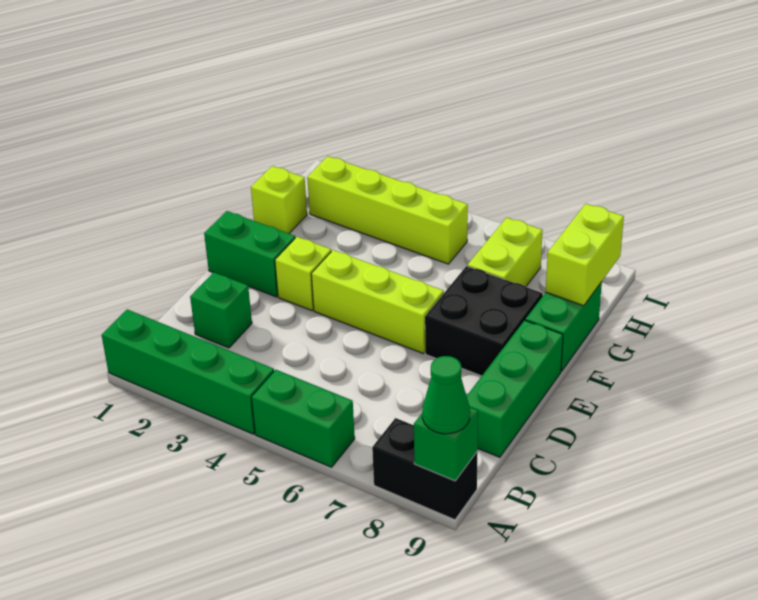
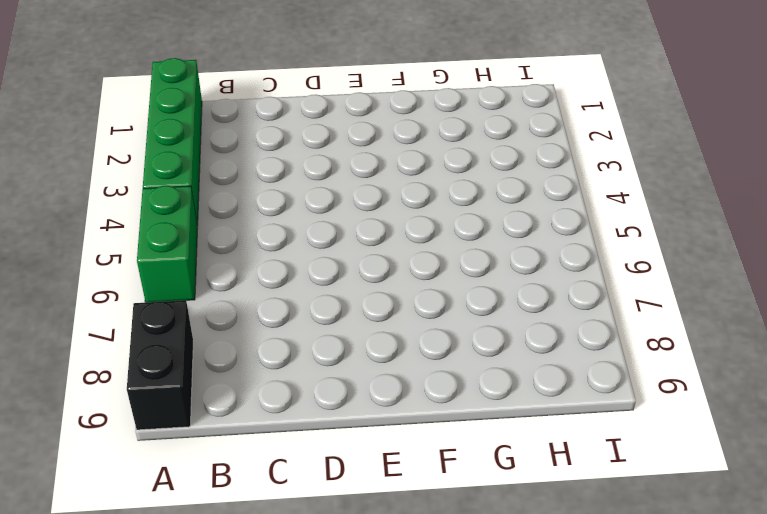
none -> green brick C2 level 1
none -> green brick C9:E9 level 1
none -> green brick E1:E2 level 1

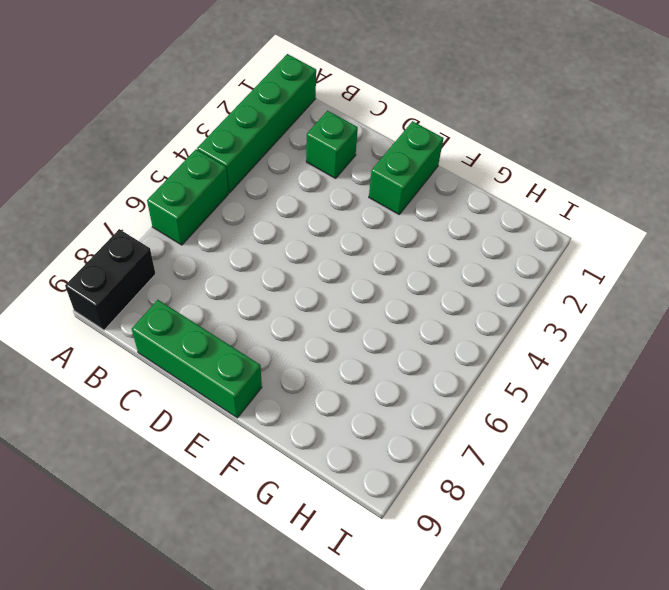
none -> lime brick E3 level 1
none -> lime brick E4:E6 level 1
none -> black brick E7:F8 level 1

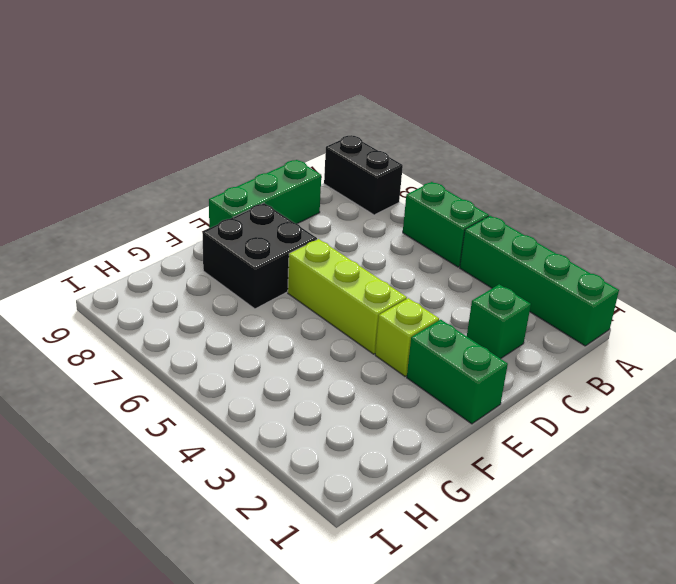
none -> green brick F9:G9 level 1
none -> lime brick G1 level 1
none -> lime brick G7:H7 level 1

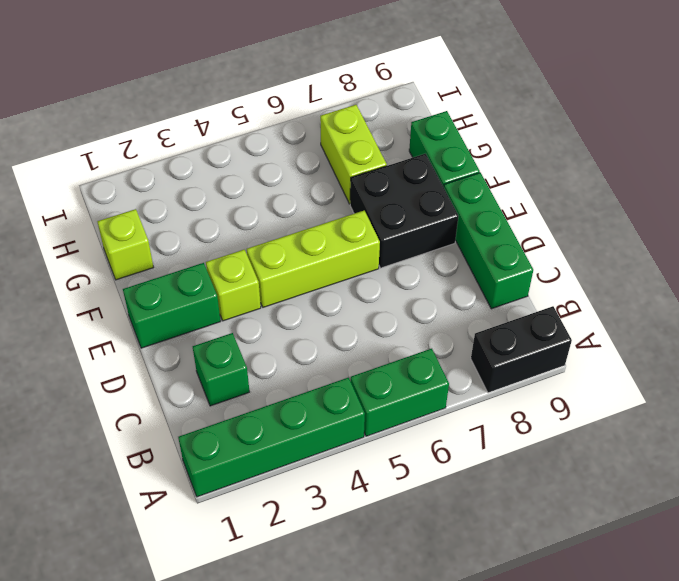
none -> lime brick H2:H5 level 1
none -> green brick A9 level 2
none -> lime brick G9:H9 level 2

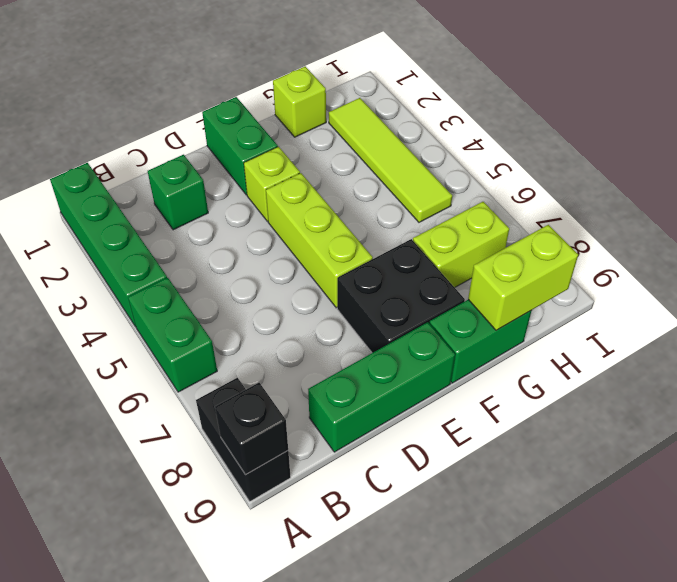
black brick A9 level 2 -> green brick A9 level 2
lime tile H2:H5 level 1 -> lime brick H2:H5 level 1
none -> green cone A9 level 3

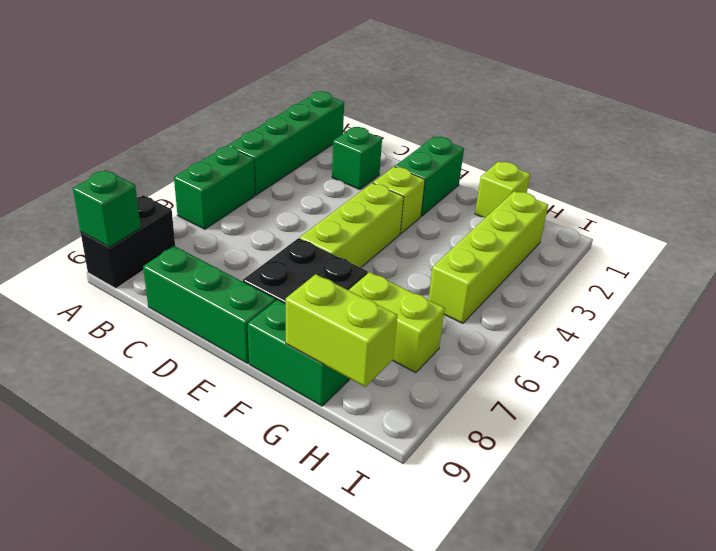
none -> green cone A9 level 3

